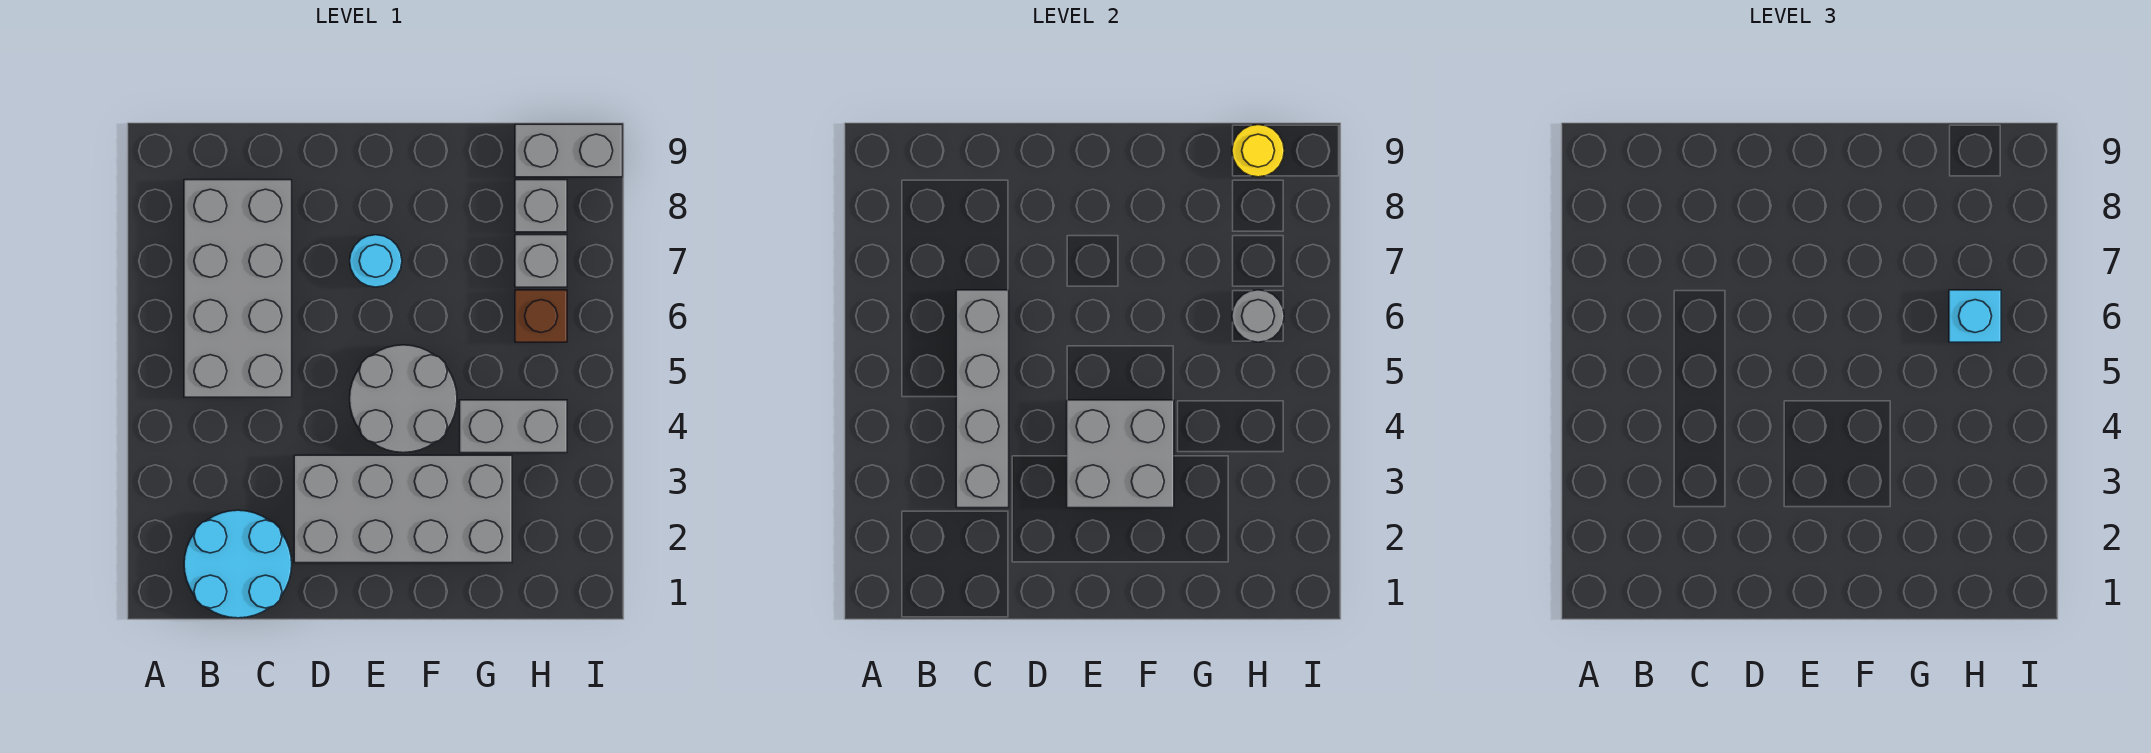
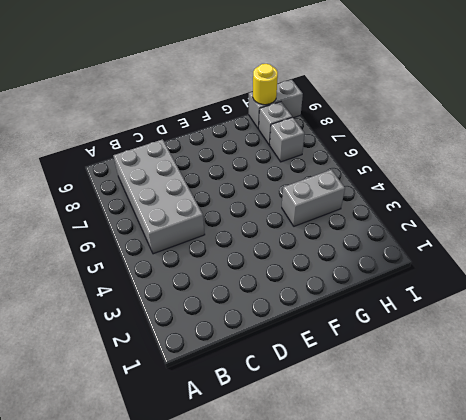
none -> cyan round brick B1:C2 level 1
none -> grey brick D2:G3 level 1
none -> grey round brick E4:F5 level 1

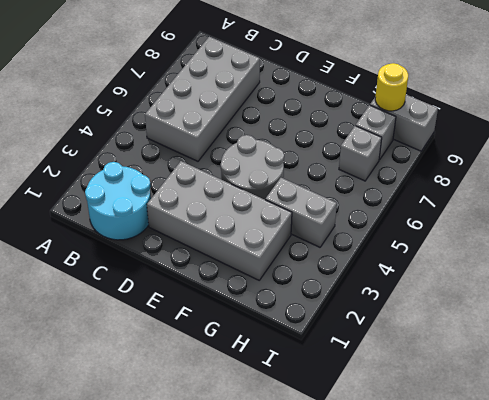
none -> cyan round brick E7 level 1
none -> brown brick H6 level 1
none -> grey brick C3:C6 level 2

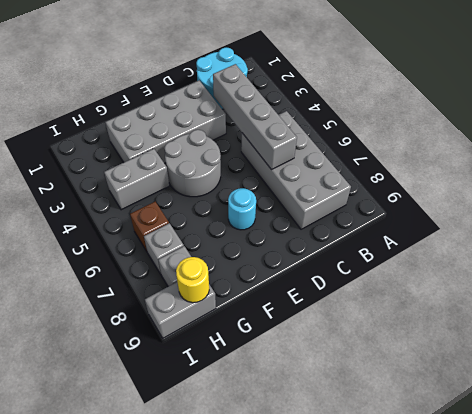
none -> grey brick E3:F4 level 2
none -> grey round brick H6 level 2
none -> cyan brick H6 level 3

